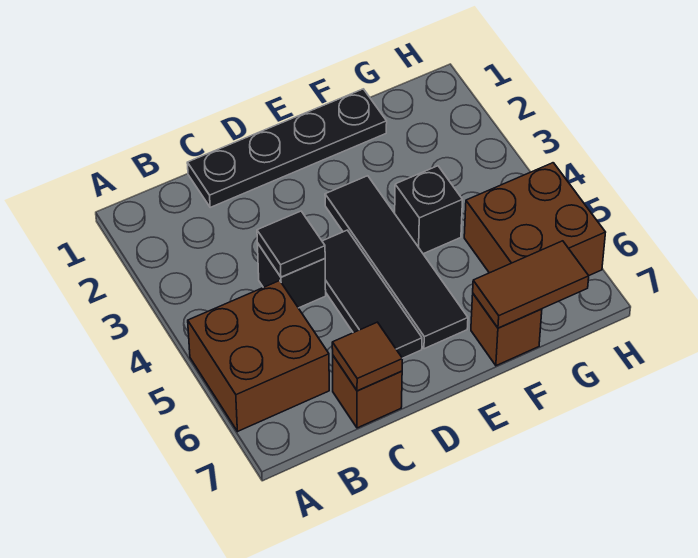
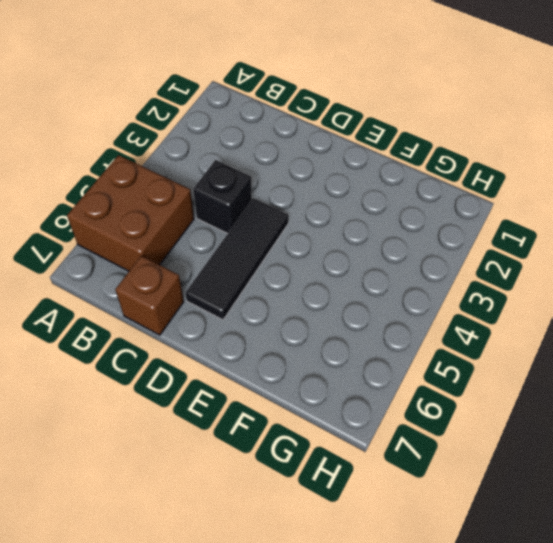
none -> black plate C1:F1 level 1
none -> black tile E3:E6 level 1
none -> black brick F4 level 1

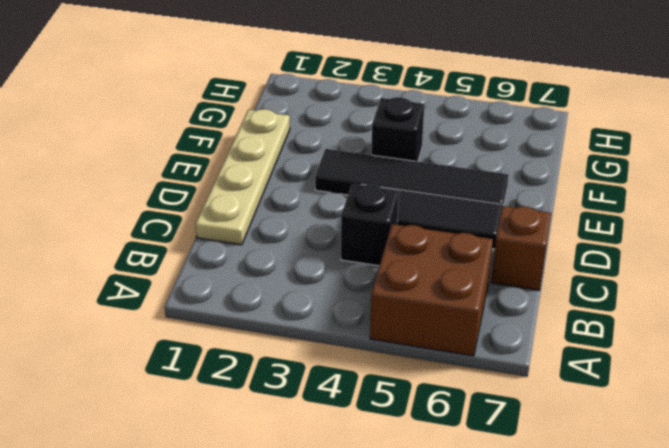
tan plate C1:F1 level 1 -> black plate C1:F1 level 1
none -> brown brick F7 level 1
none -> brown brick G5:H6 level 1
none -> black tile C4 level 2

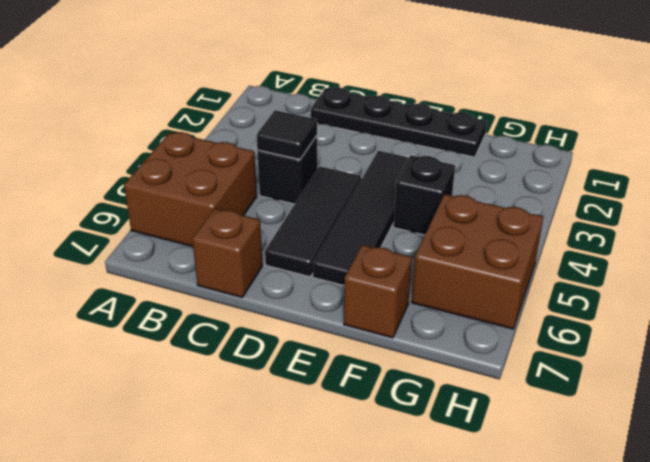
none -> brown tile C7 level 2
none -> brown tile F7:G7 level 2

